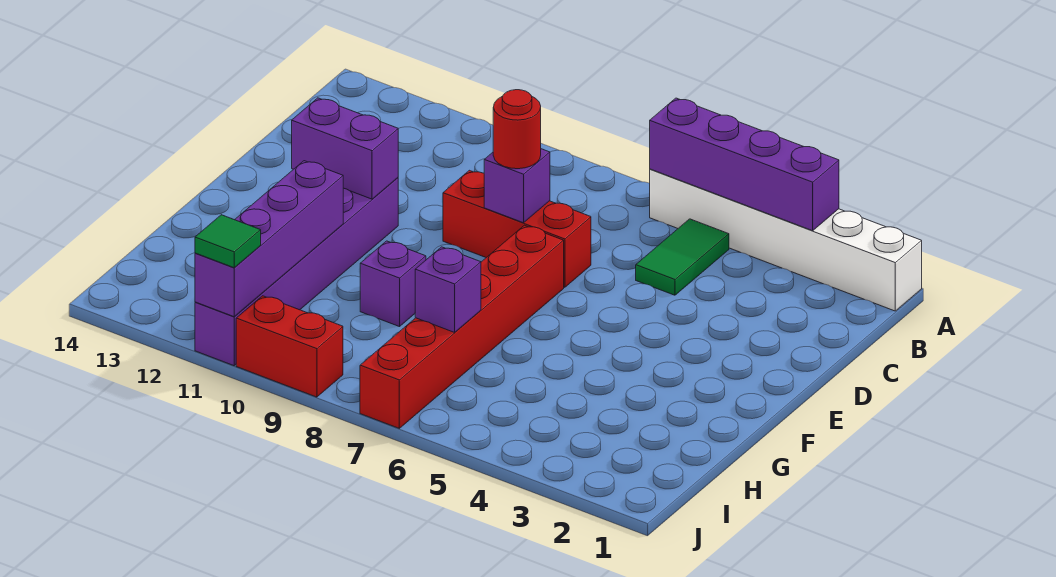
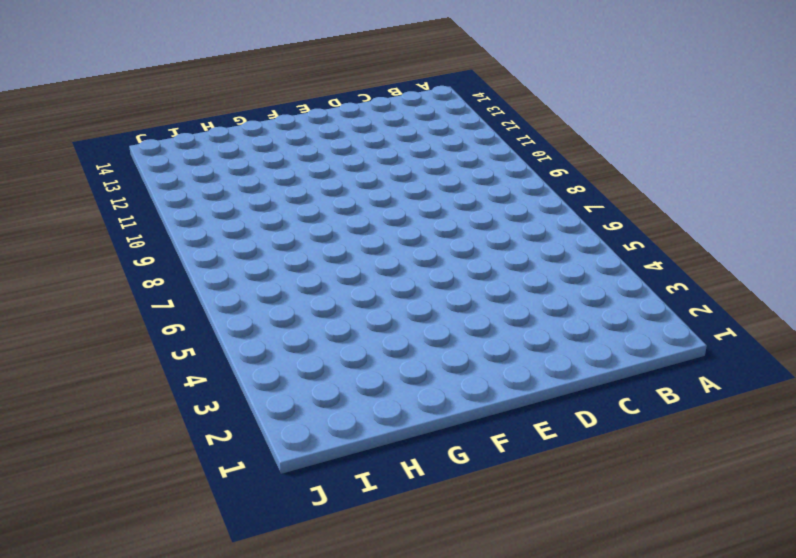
none -> white brick A1:A6 level 1
none -> green tile B5:C5 level 1
none -> red brick D7:D9 level 1

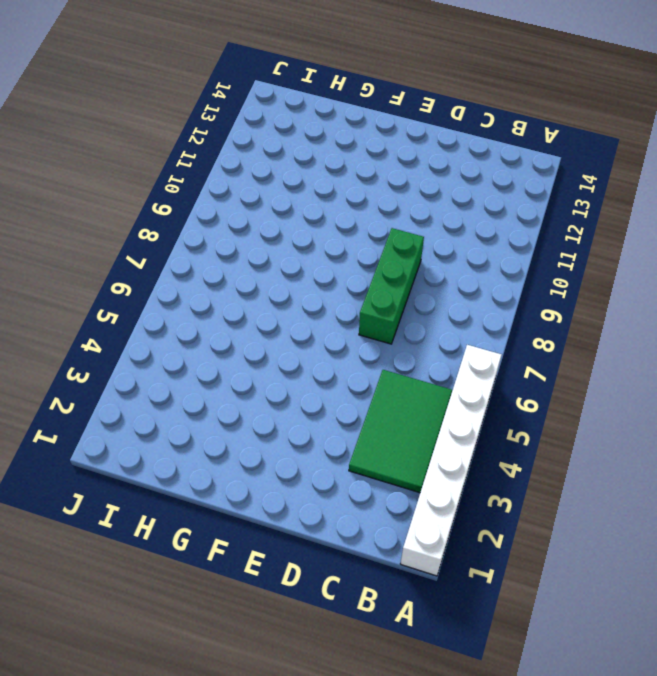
green tile B3:C5 level 1 -> green tile B5:C5 level 1
green brick D7:D9 level 1 -> red brick D7:D9 level 1
none -> red brick E7:J7 level 1
none -> purple brick E11:J11 level 1
none -> purple brick G9 level 1

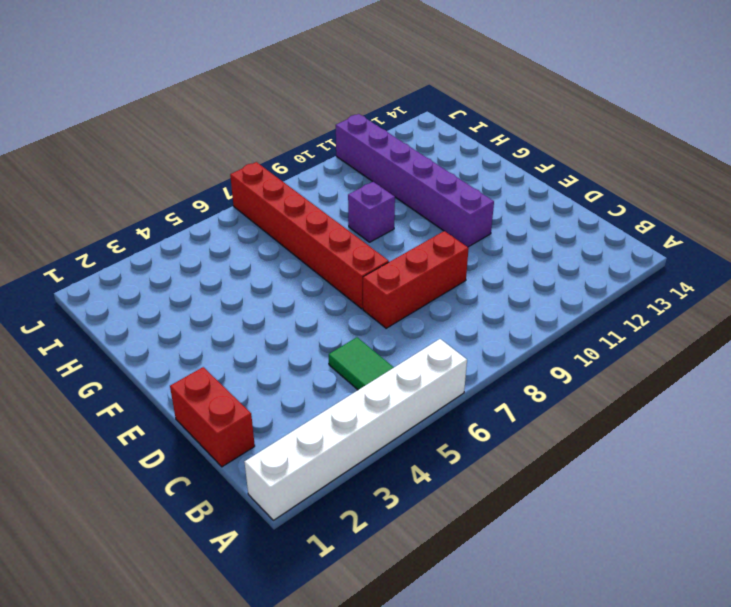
red brick C1:D1 level 1 -> red brick J9:J10 level 1
none -> purple brick A3:A6 level 2
none -> purple brick D8 level 2
none -> purple brick E11:E12 level 2

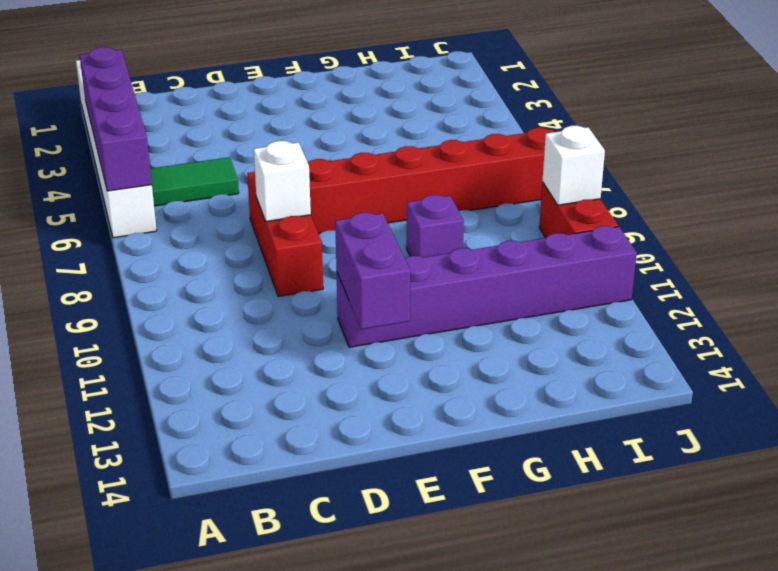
white brick D8 level 2 -> purple brick D8 level 2
white brick J9 level 2 -> none
none -> purple brick G11:J11 level 2
none -> purple brick H7 level 2
none -> red round brick D8 level 3

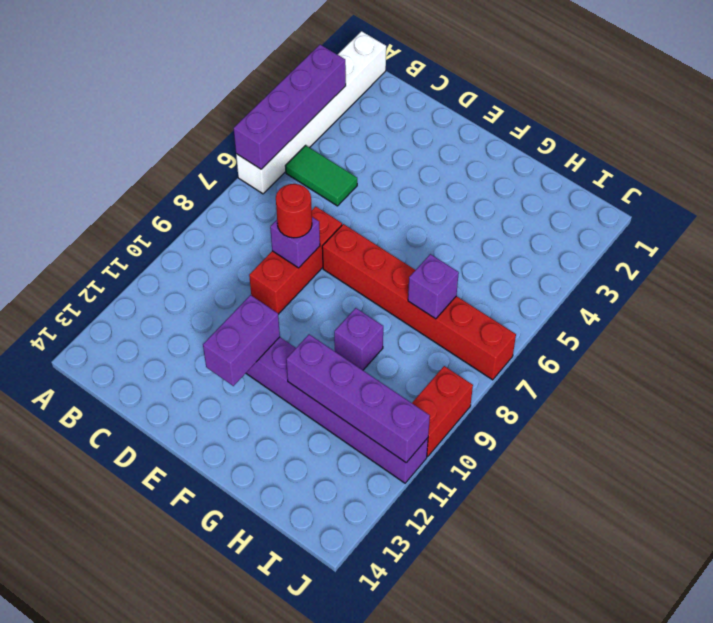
none -> green tile J11 level 3

